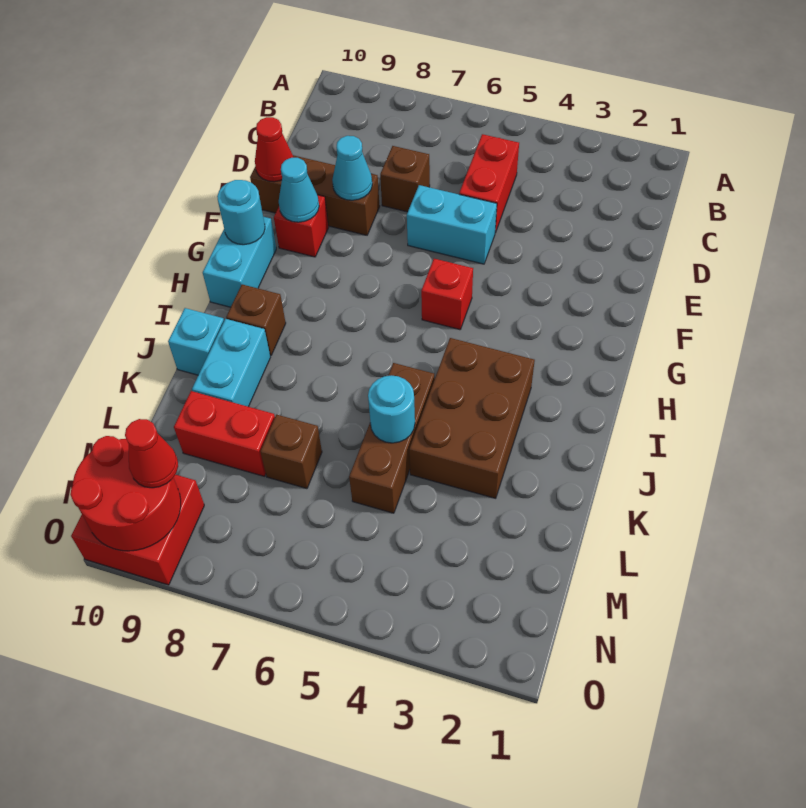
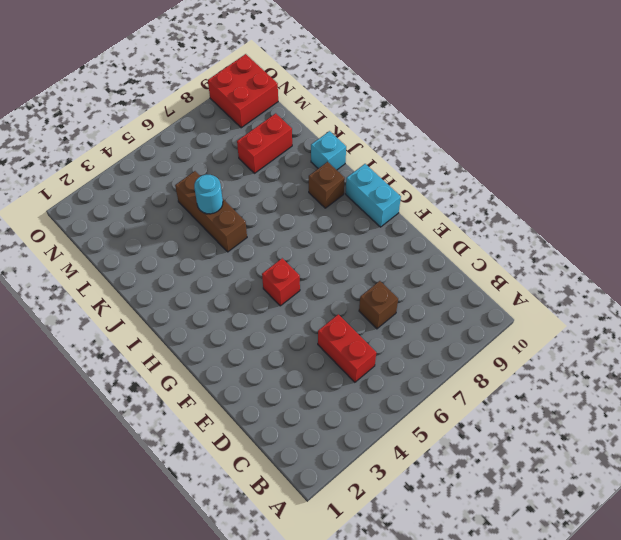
none -> cyan brick E5:E6 level 1
none -> brown brick E8:E10 level 1
none -> red brick F9 level 1

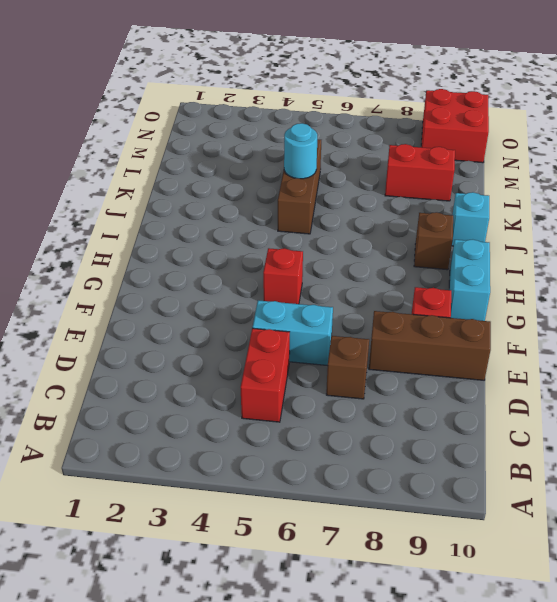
none -> brown brick I3:K4 level 1
none -> cyan brick J9:K9 level 1
none -> brown brick L7 level 1

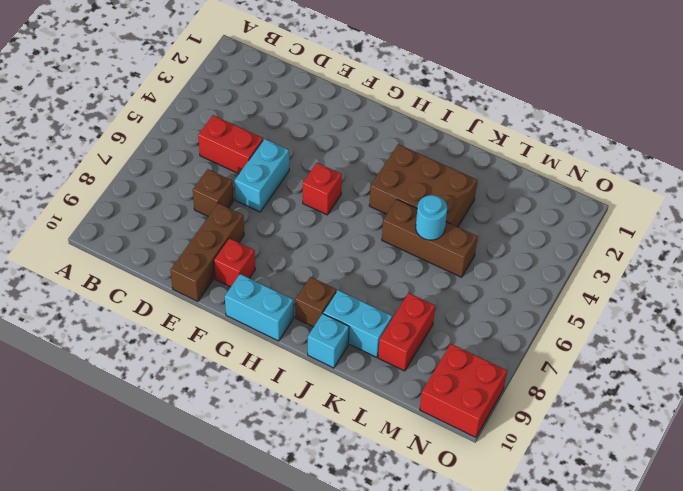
none -> brown brick L7 level 1
none -> cyan cone E8 level 2
none -> red cone E10 level 2

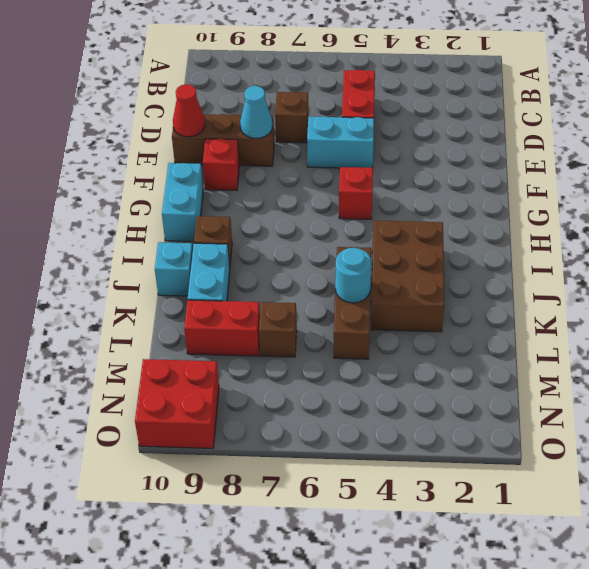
none -> cyan cone F9 level 2
none -> cyan round brick G10 level 2
none -> red round brick N9:O10 level 2

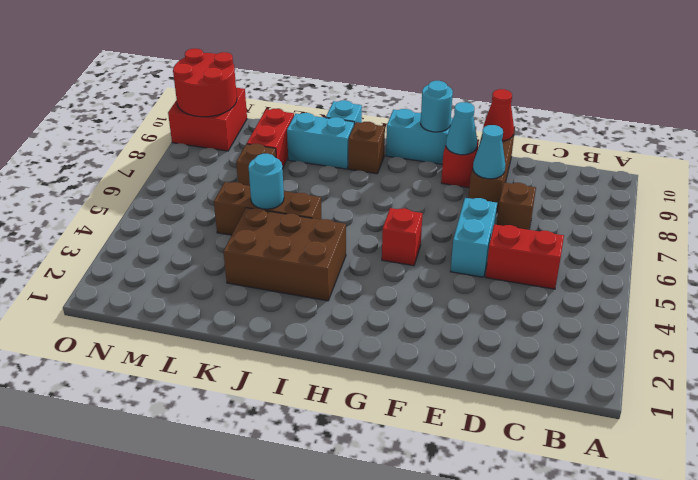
none -> red cone N9 level 3

